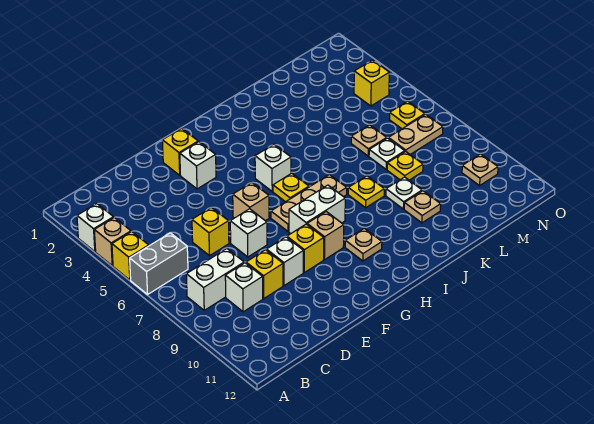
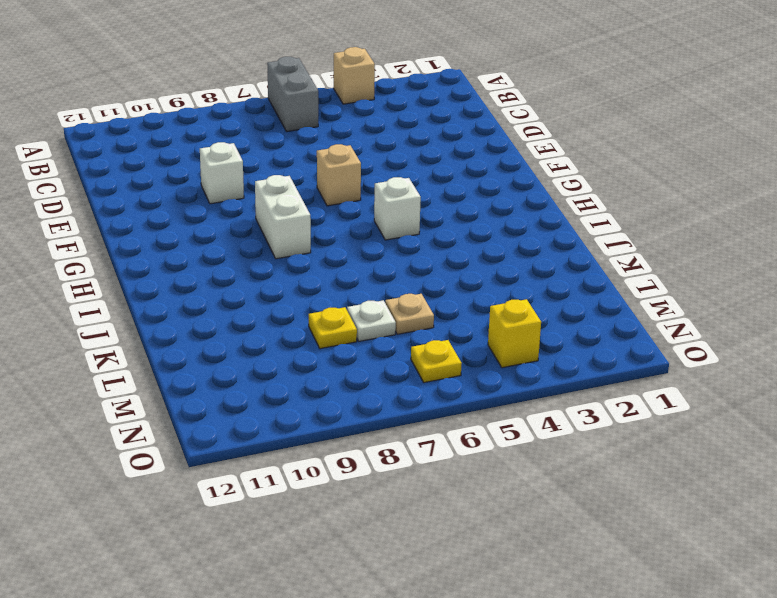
none -> white brick A3 level 1
none -> yellow brick A5 level 1
none -> white brick B8:C8 level 1
none -> white brick C9 level 1

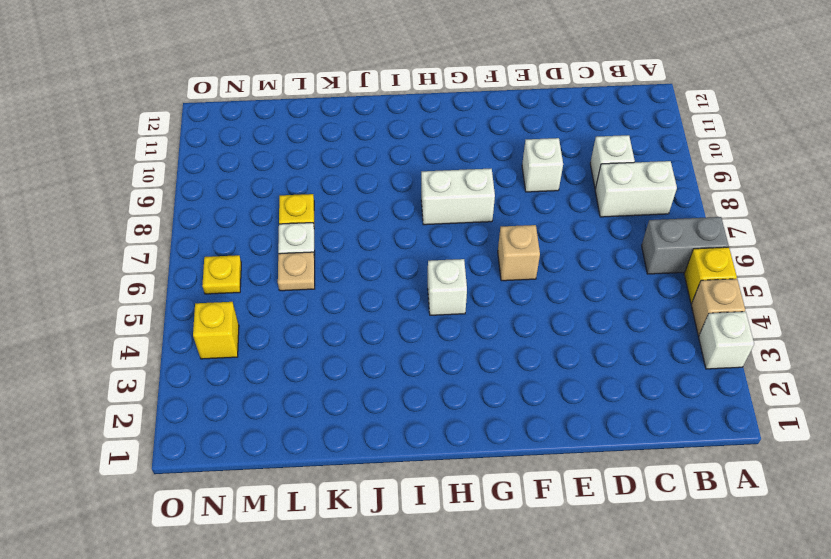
none -> yellow brick D6 level 1
none -> yellow brick D9 level 1
none -> white brick E7 level 1
none -> yellow brick F2 level 1

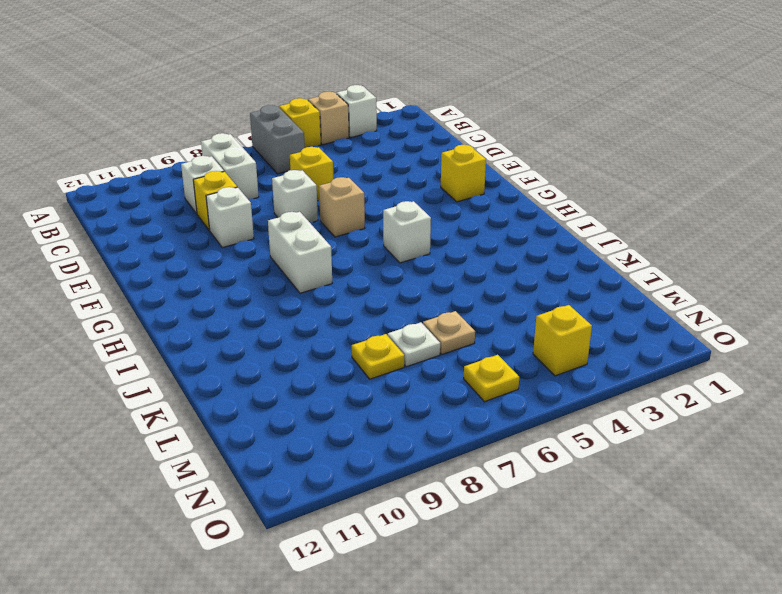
none -> white brick F3 level 1
none -> yellow brick F9 level 1
none -> tan plate G7:I7 level 1
none -> tan brick G9 level 1

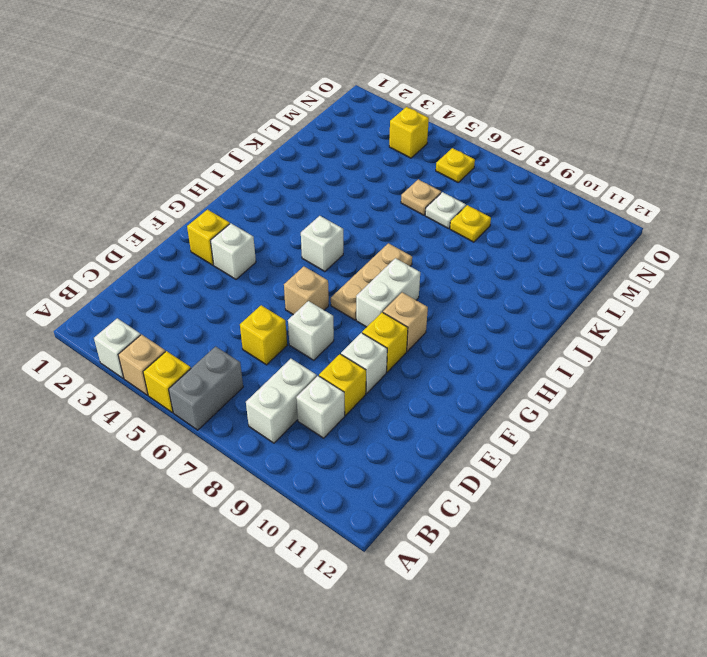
none -> yellow plate H6 level 1
none -> tan plate H10 level 1
none -> yellow plate J8 level 1
none -> white plate K9 level 1

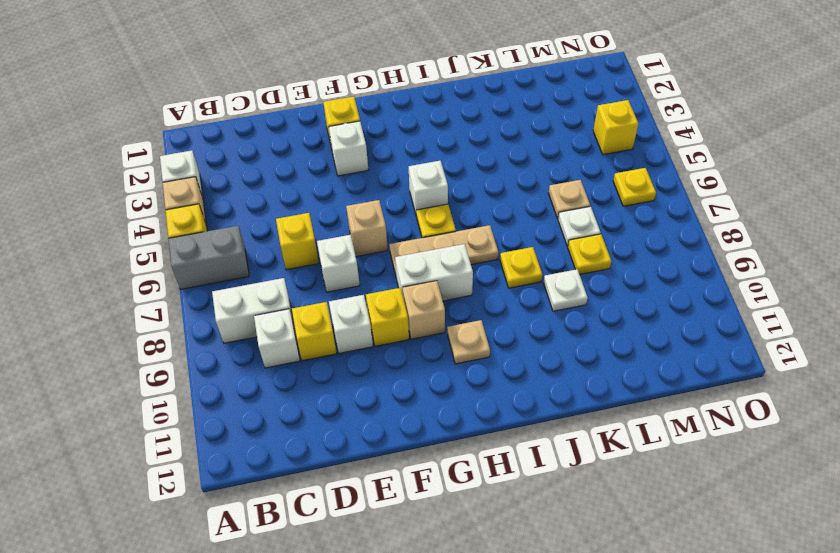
none -> tan plate K10 level 1
none -> tan plate M7:N7 level 1
none -> tan plate N10 level 1

